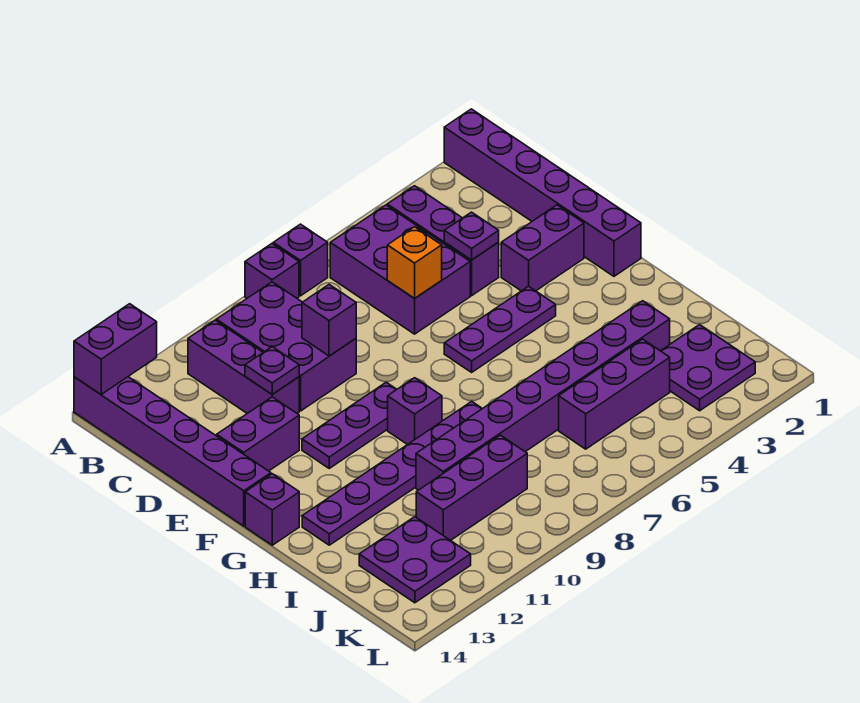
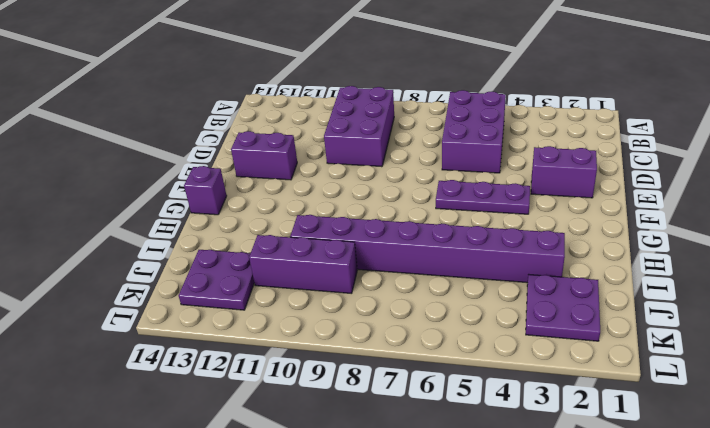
none -> purple brick A1:F1 level 1
none -> purple brick A7 level 1
none -> purple brick A8 level 1

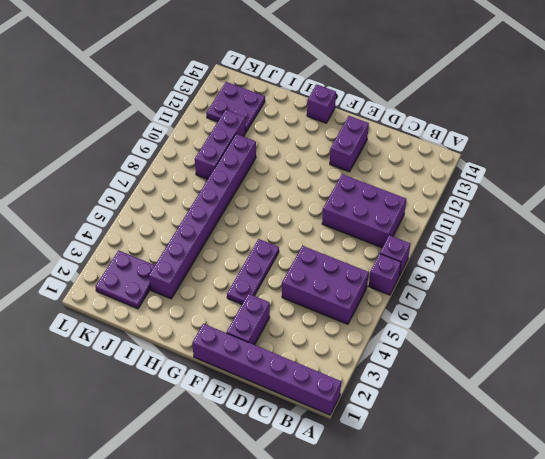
none -> purple brick A14:F14 level 1
none -> purple brick B4:D4 level 1
none -> purple brick B11:D11 level 1

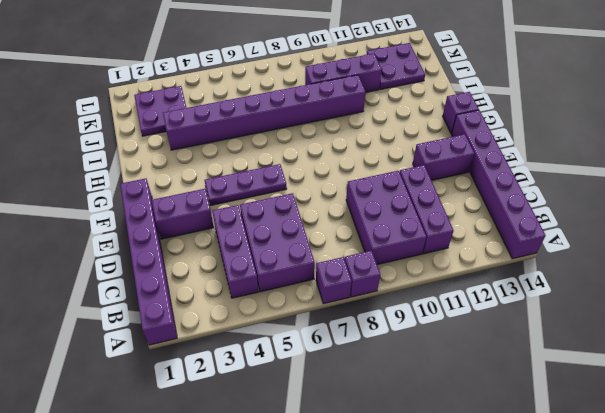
none -> purple plate F9:F11 level 1
none -> purple brick G9 level 1
none -> purple plate H8:H13 level 1

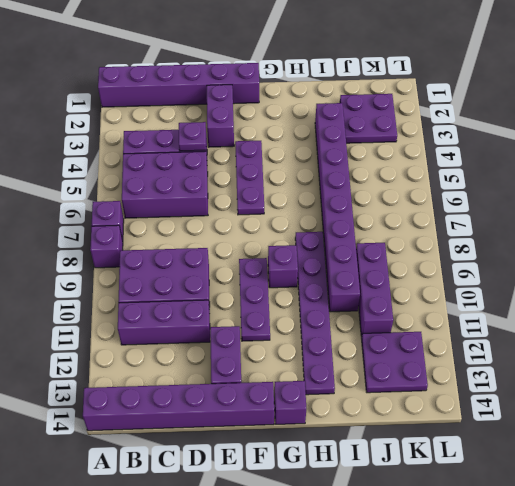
none -> purple brick J4:J6 level 1
none -> purple brick A13:A14 level 2
none -> orange brick D6 level 2

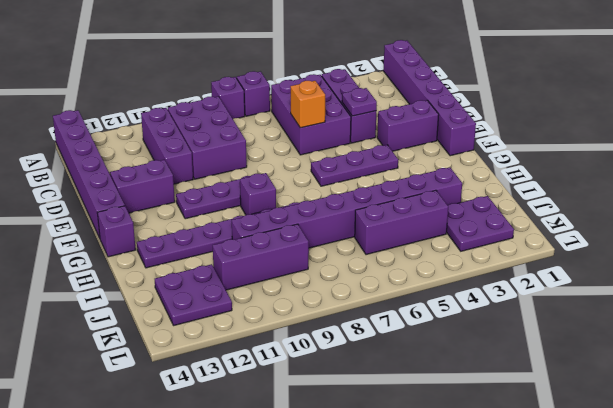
none -> purple brick A13:A14 level 2
none -> purple brick D9 level 2
none -> purple plate D11 level 2

